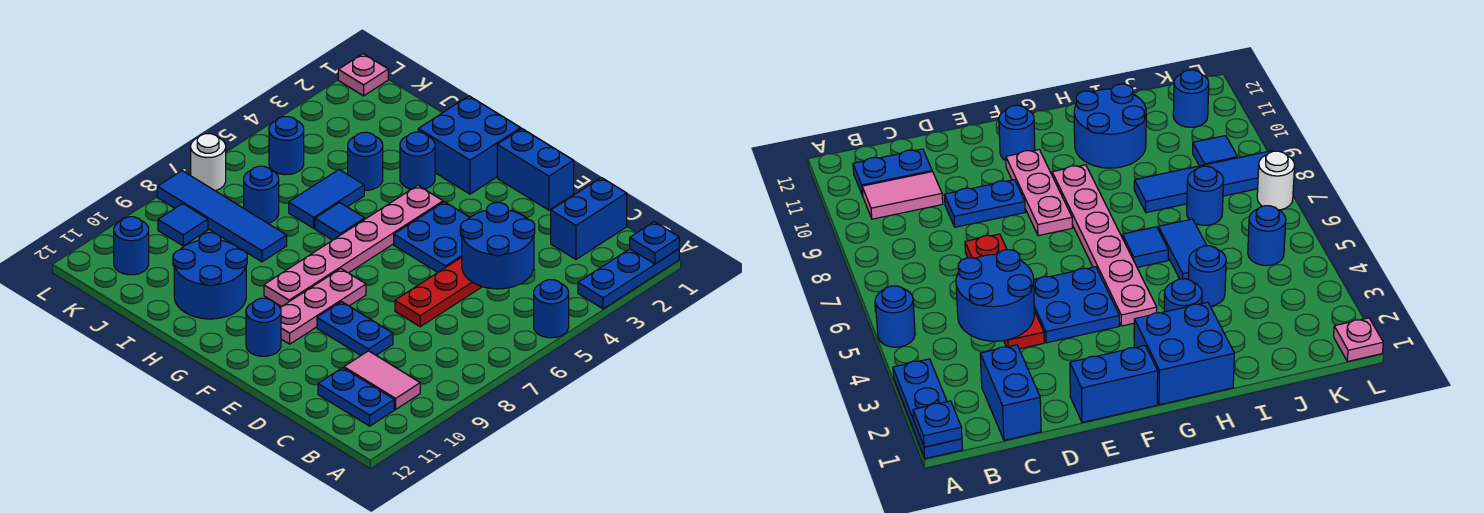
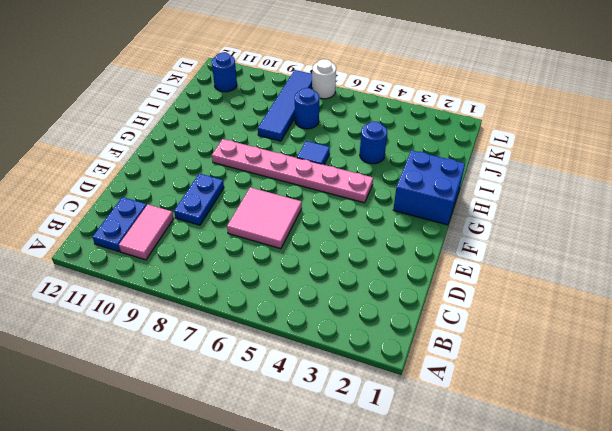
pink tile D6:E7 level 1 -> red plate D4:D7 level 1
none -> blue plate A1:A3 level 1
none -> blue round brick A5 level 1
none -> blue brick C1:C2 level 1

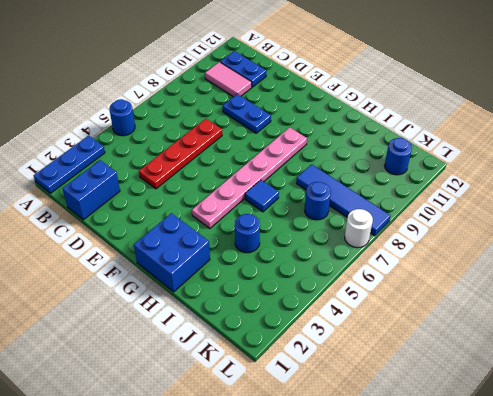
none -> blue brick E1:F1 level 1
none -> blue plate E4:F5 level 1
none -> pink plate F8:F10 level 1

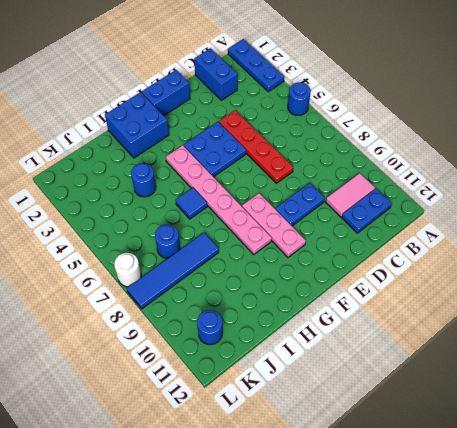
none -> blue round brick F11 level 1
none -> blue round brick H3 level 1
none -> blue round brick H10:I11 level 1

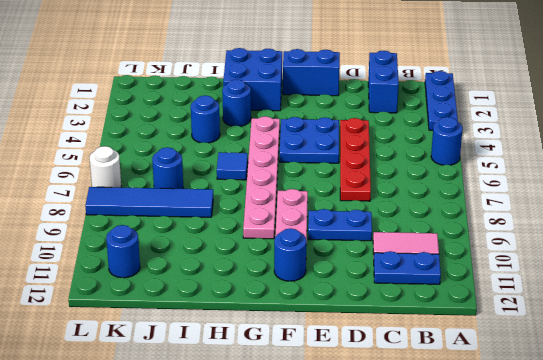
none -> blue round brick H10:I11 level 1
none -> blue tile I5:I6 level 1
none -> blue round brick K5 level 1

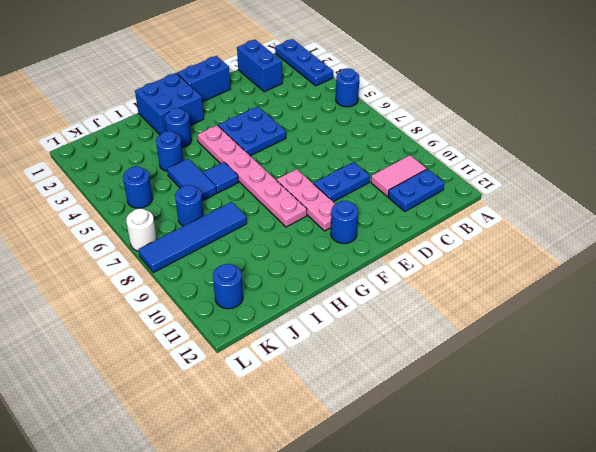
none -> red plate D4:D7 level 1
none -> blue round brick H10:I11 level 1
none -> blue tile K9 level 1

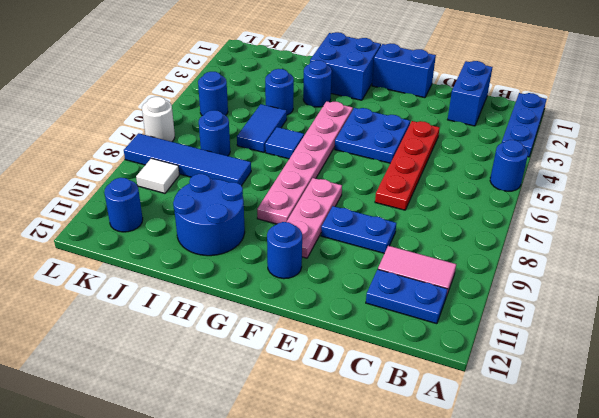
white tile K9 level 1 -> blue tile K9 level 1
none -> pink plate L1 level 1
none -> blue plate A1 level 2
none -> blue round brick C4:D5 level 2

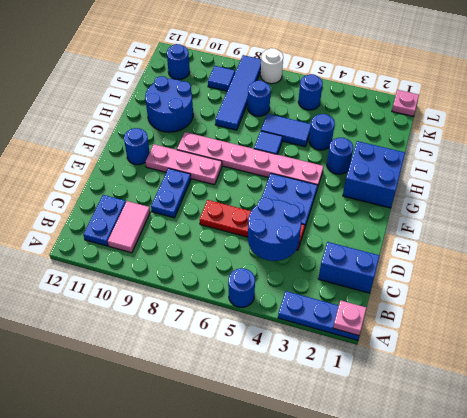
pink plate A1 level 2 -> blue plate A1 level 2
none -> blue brick E1:F1 level 1

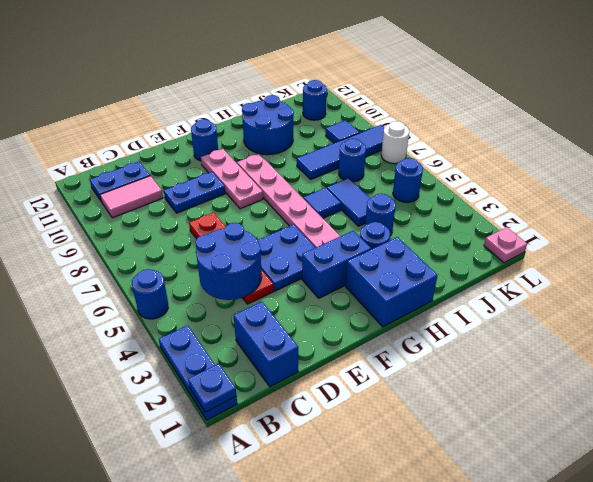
blue brick F3:G3 level 1 -> blue brick E1:F1 level 1

